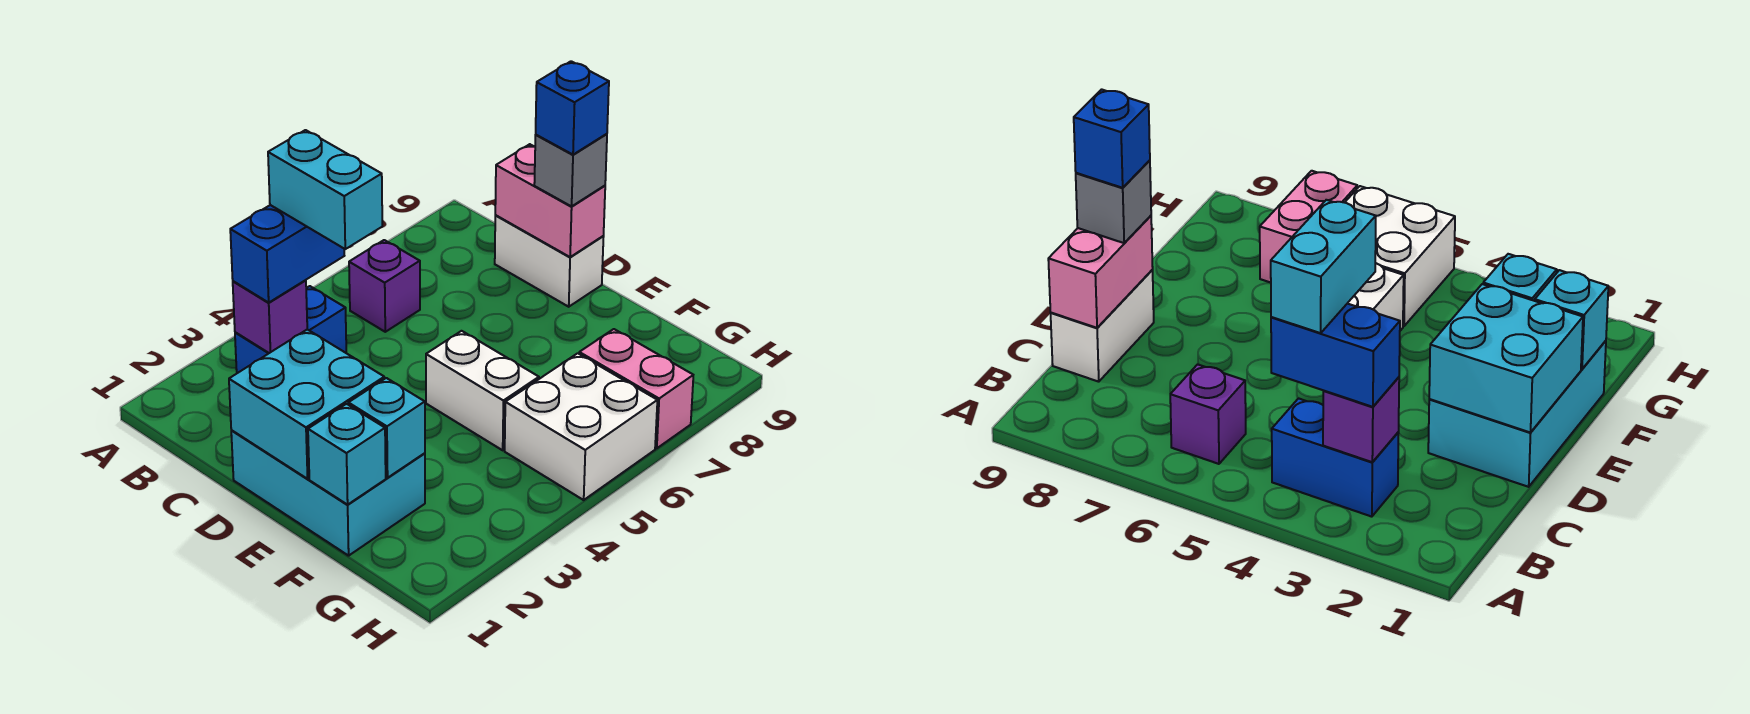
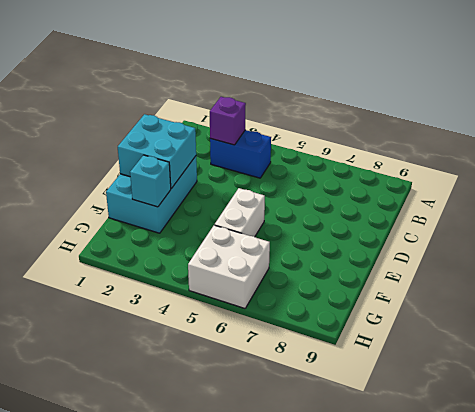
none -> purple brick B6 level 1
none -> white brick C9:D9 level 1
none -> pink brick G7:H7 level 1

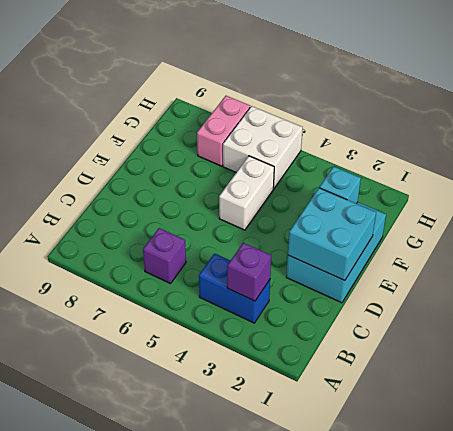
none -> white brick C9:D9 level 1
none -> pink brick C9:D9 level 2
none -> cyan brick F1 level 2

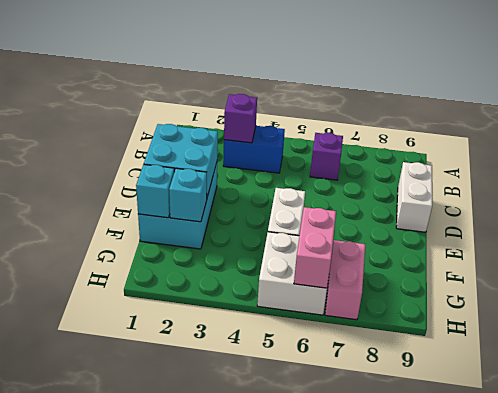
pink brick G6:H6 level 2 -> pink brick C9:D9 level 2
none -> blue brick B3:B4 level 3
none -> grey brick D9 level 3
none -> cyan brick B4:C4 level 4

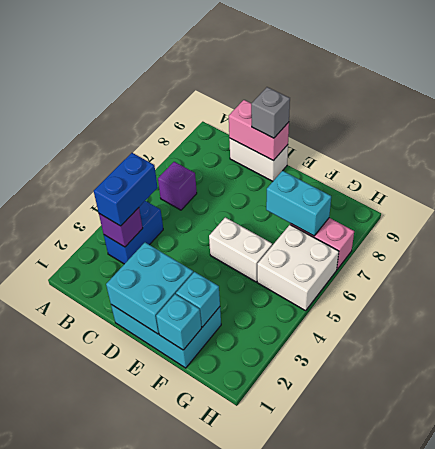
cyan brick F7:G7 level 2 -> cyan brick B4:C4 level 4
none -> blue brick D9 level 4

